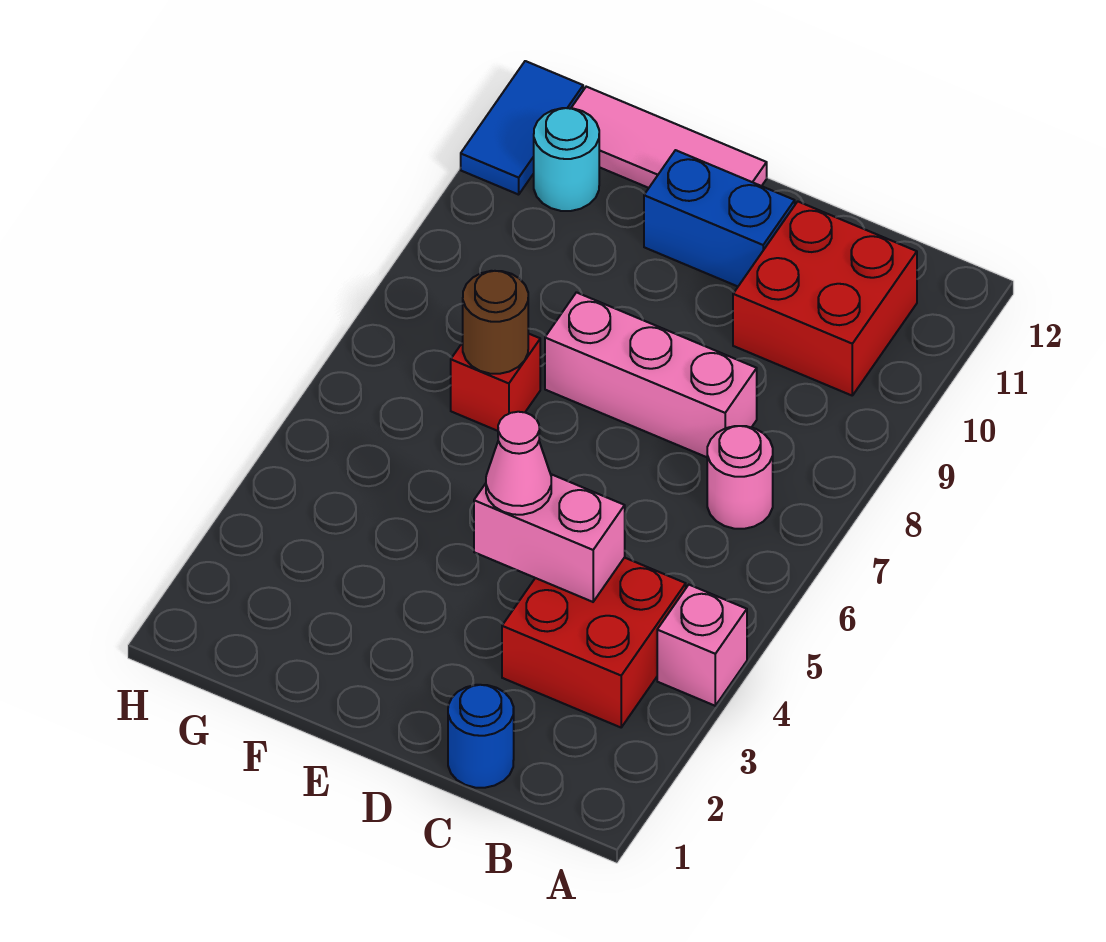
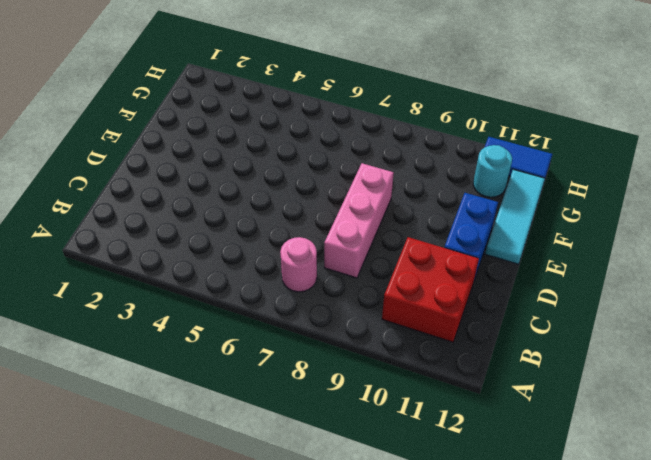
cyan tile E12:G12 level 1 -> pink tile E12:G12 level 1
none -> pink brick A4 level 1
none -> red brick B3:C4 level 1
none -> blue round brick C1 level 1

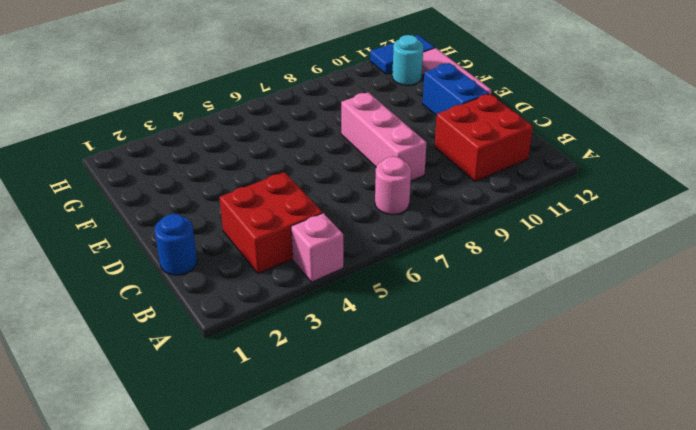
none -> red brick F7 level 1
none -> pink brick C4:D4 level 2
none -> brown round brick F7 level 2

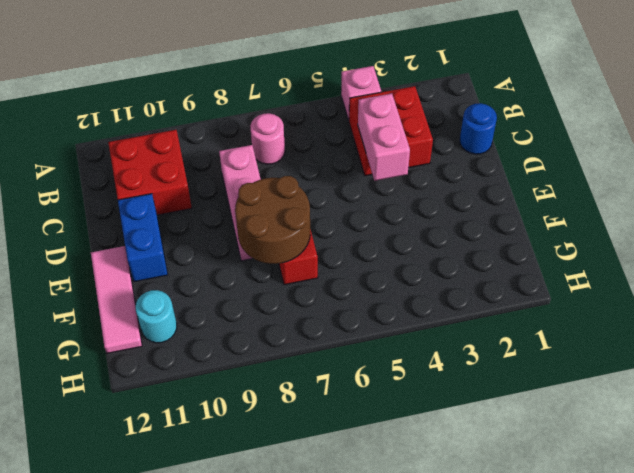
brown round brick E7:F8 level 2 -> brown round brick F7 level 2
none -> blue tile H11:H12 level 1
none -> pink cone D4 level 3

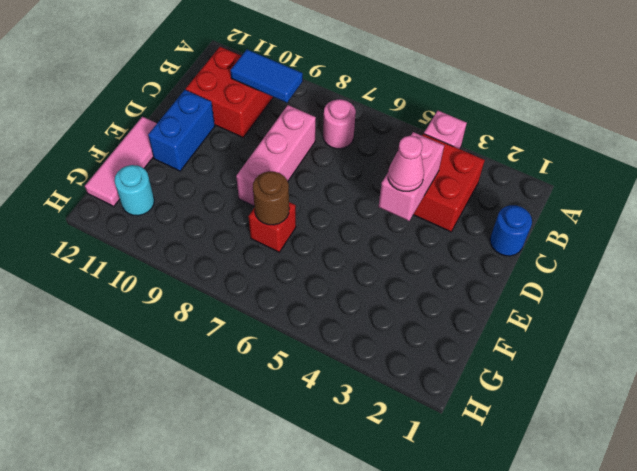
blue tile B9:B10 level 2 -> blue tile H11:H12 level 1

